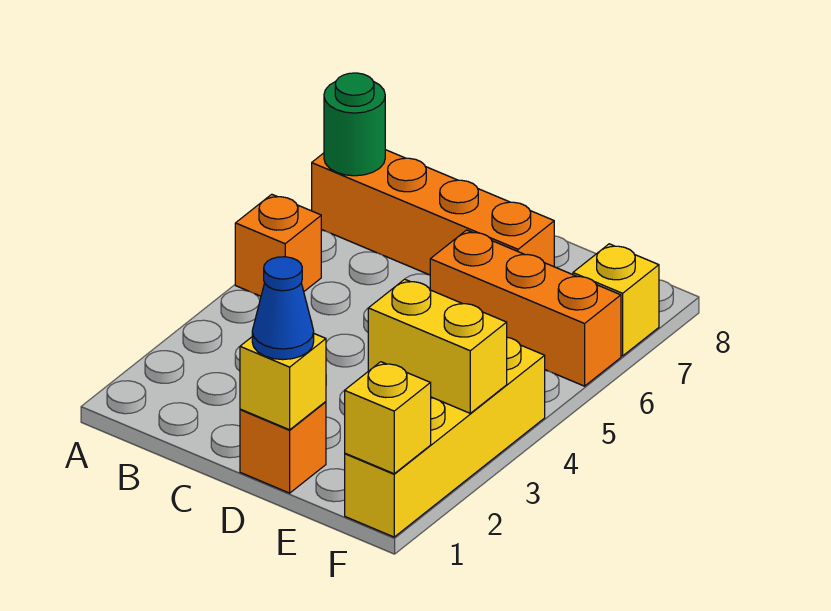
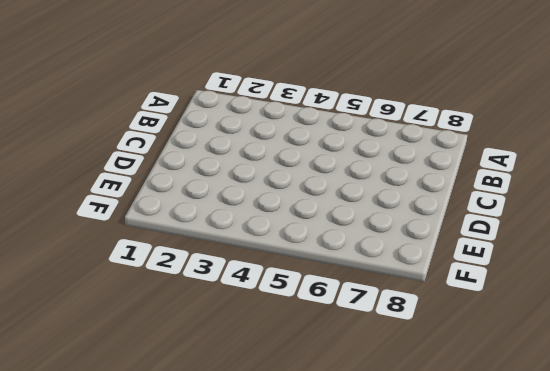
none -> orange brick A5 level 1
none -> orange brick A7:D7 level 1

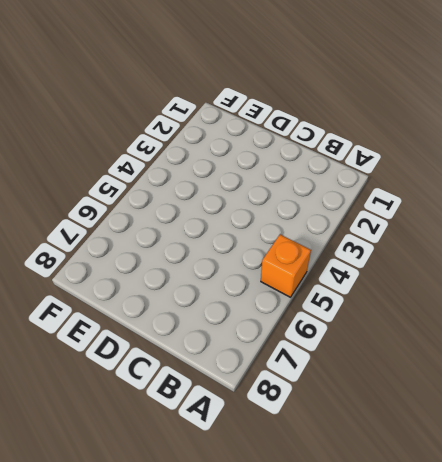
none -> orange brick A7:D7 level 1
none -> orange brick D1 level 1

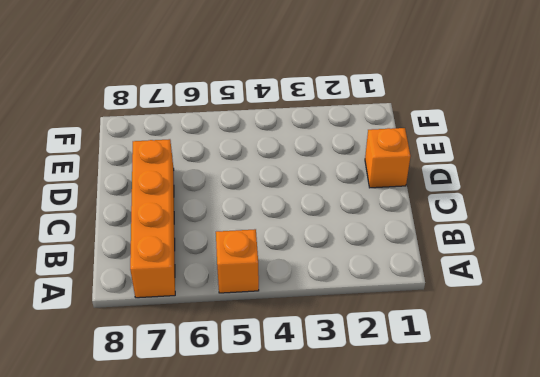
none -> orange brick D6:F6 level 1
none -> yellow brick F1:F4 level 1

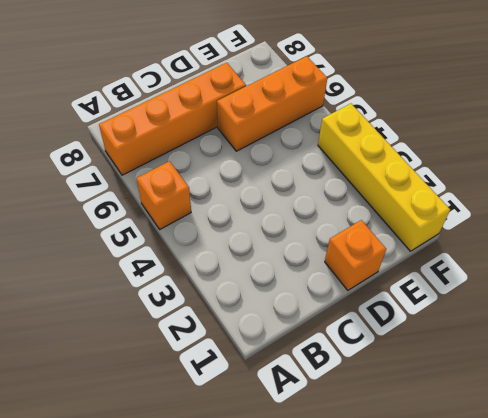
none -> yellow brick F7 level 1
none -> green round brick A7 level 2

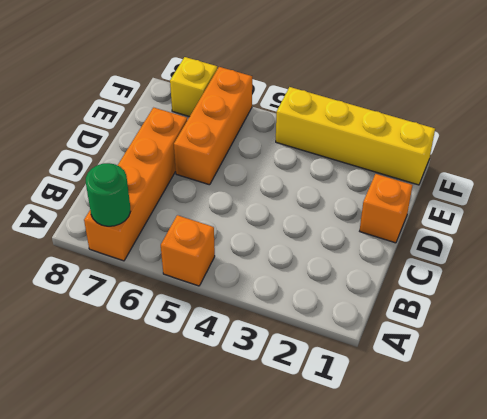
none -> yellow brick D1 level 2
none -> yellow brick E3:F3 level 2

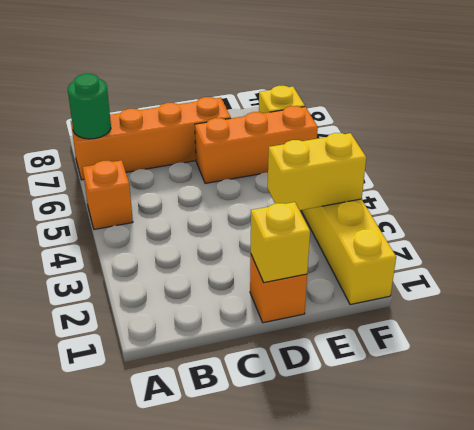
none -> yellow brick F1 level 2
none -> blue cone D1 level 3

